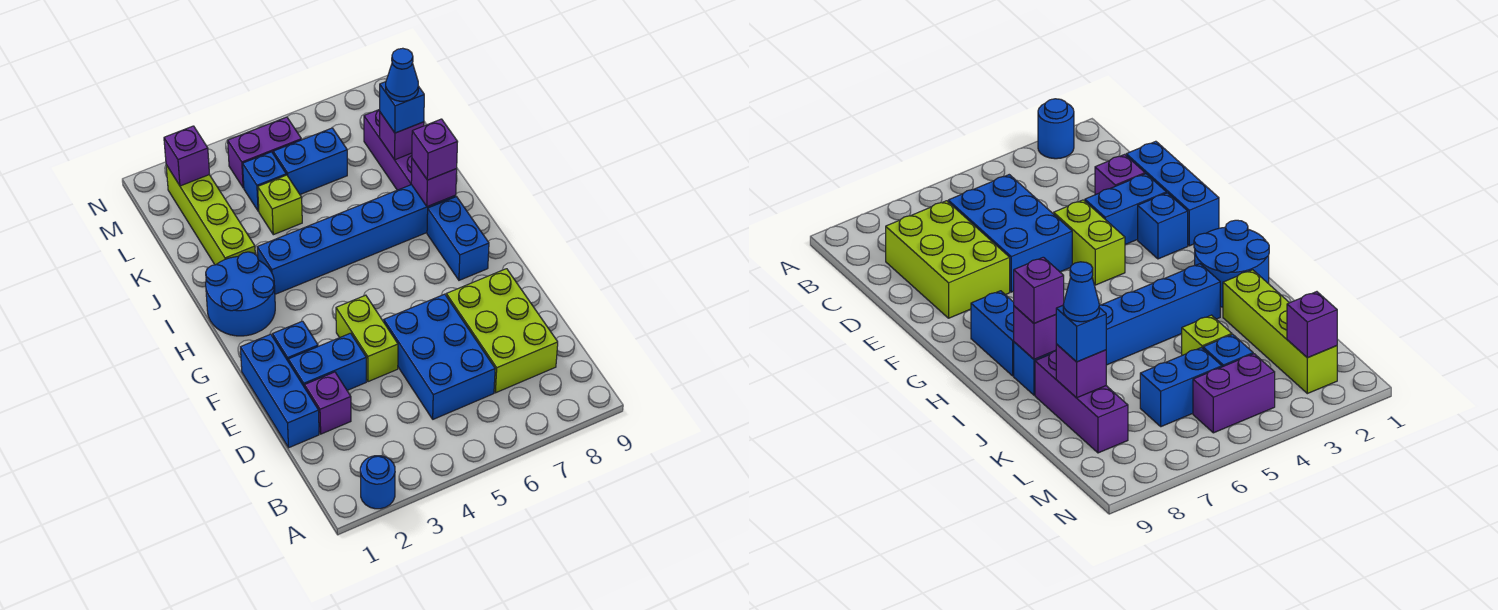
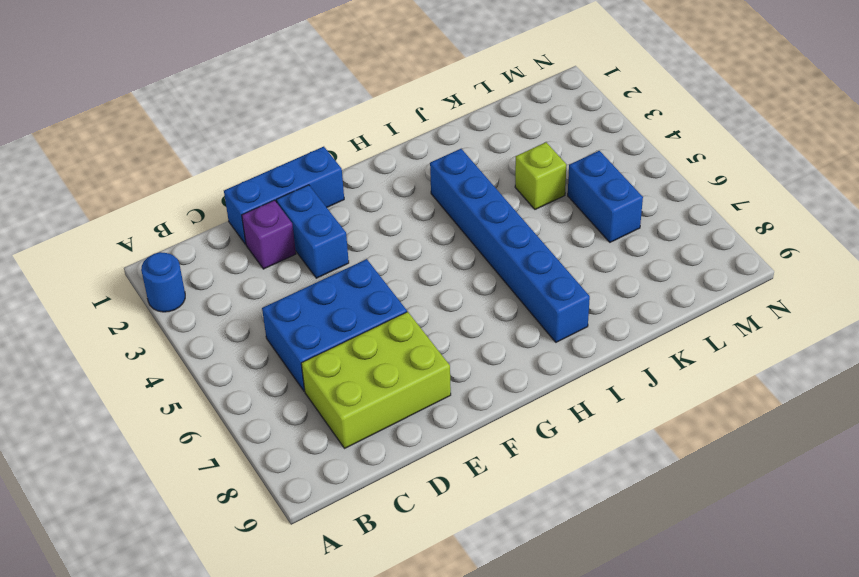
none -> lime brick E4:F4 level 1
none -> blue brick F2 level 1
none -> blue brick G8:H8 level 1

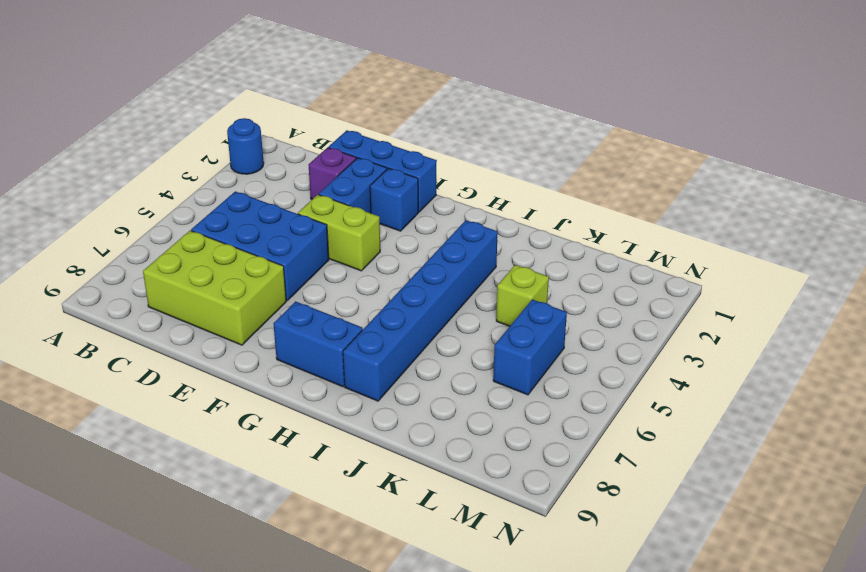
none -> blue round brick H1:I2 level 1
none -> lime brick J2:M2 level 1
none -> purple brick J8:L8 level 1

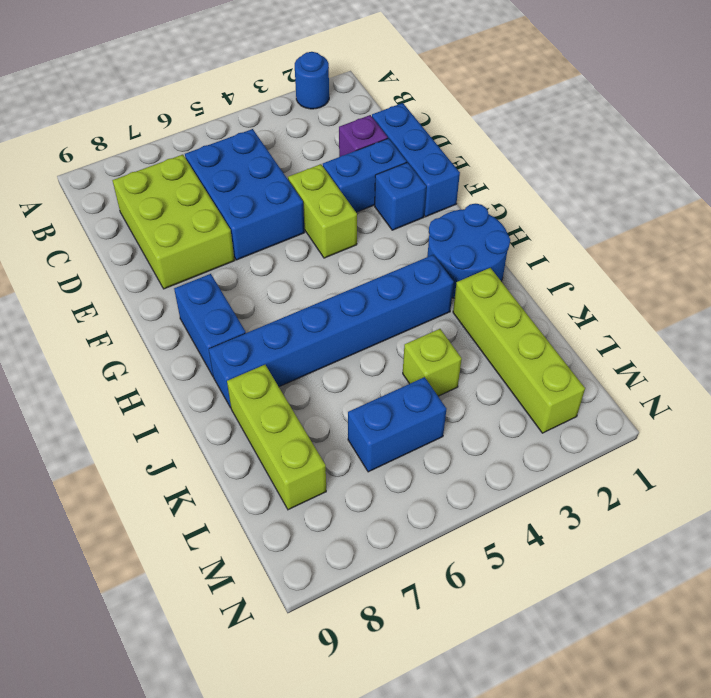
lime brick J8:L8 level 1 -> purple brick J8:L8 level 1
none -> blue brick L4 level 1
none -> purple brick M4:M5 level 1
none -> purple brick I8 level 2

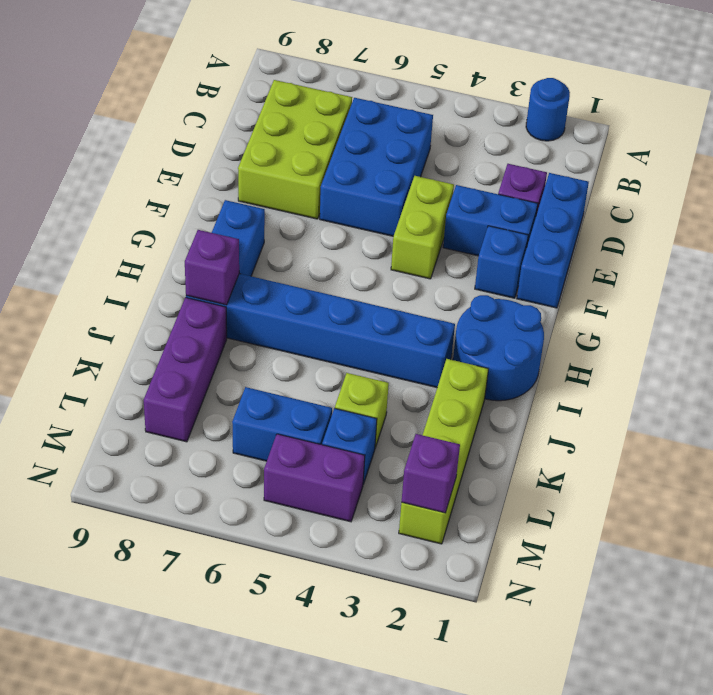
none -> purple brick K8 level 2
none -> purple brick I8 level 3
none -> blue brick K8 level 3

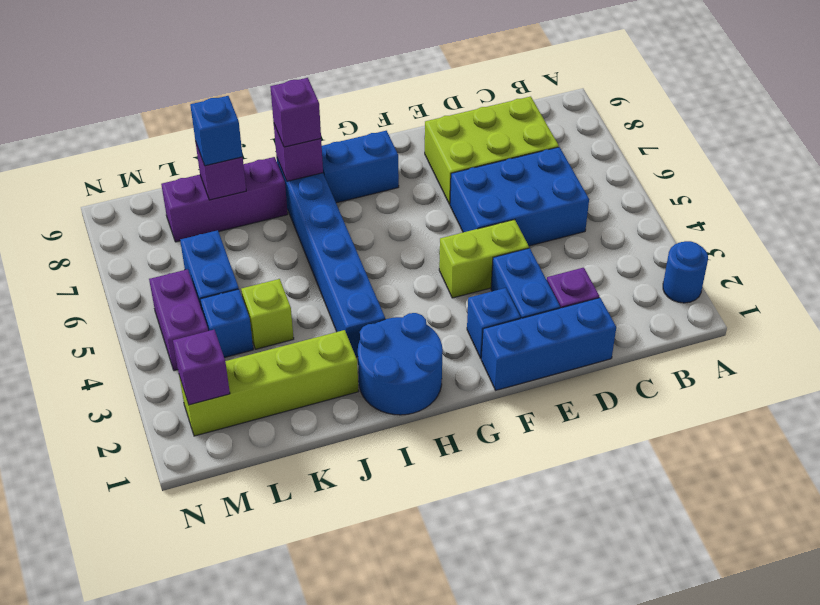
none -> blue cone K8 level 4

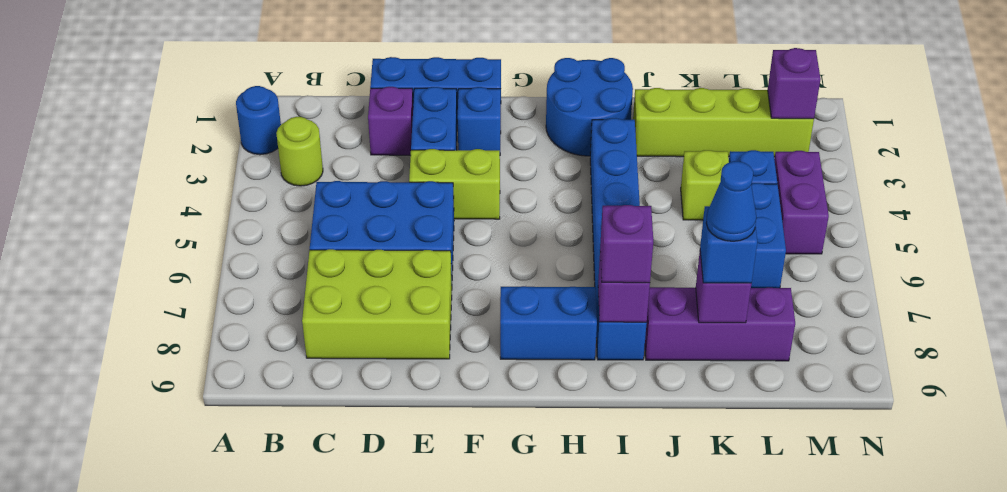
lime round brick B3 level 1 -> none

